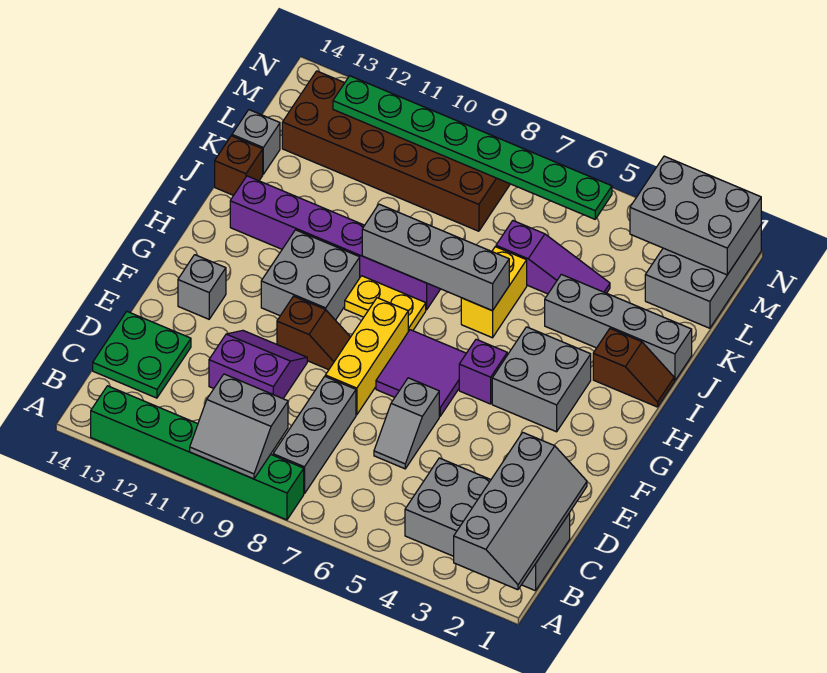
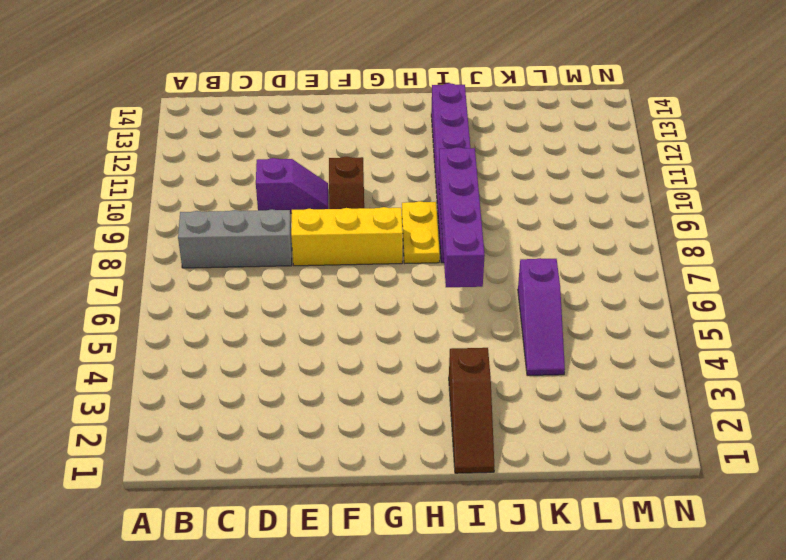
purple slope D10:E10 level 1 top D -> purple slope D10:E11 level 1 top D
brown slope I1:I3 level 1 top 3 -> brown slope I1:I2 level 1 top 2
purple brick I6:I9 level 2 -> grey brick I6:I9 level 2
none -> green brick A8:A13 level 1
none -> grey brick B1:C4 level 1
none -> green plate C13:D14 level 1

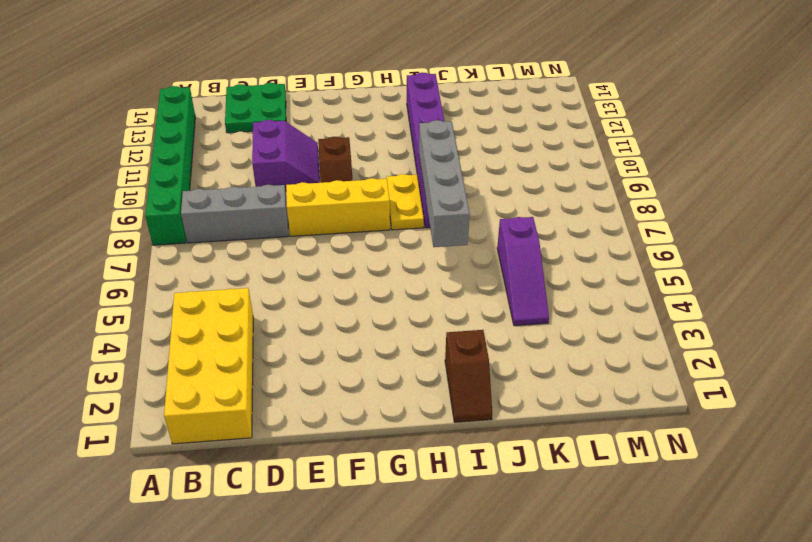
yellow brick B1:C4 level 1 -> grey brick B1:C4 level 1
none -> grey slope D6:E6 level 1 top E
none -> purple tile F6:G7 level 1
none -> grey brick F13 level 1

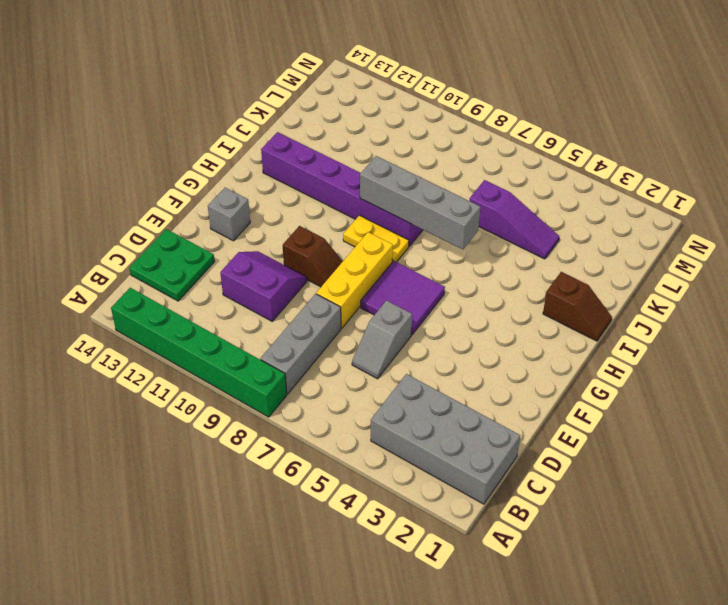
none -> grey brick G3:H4 level 1
none -> purple brick G5 level 1
none -> grey brick G10:H11 level 1

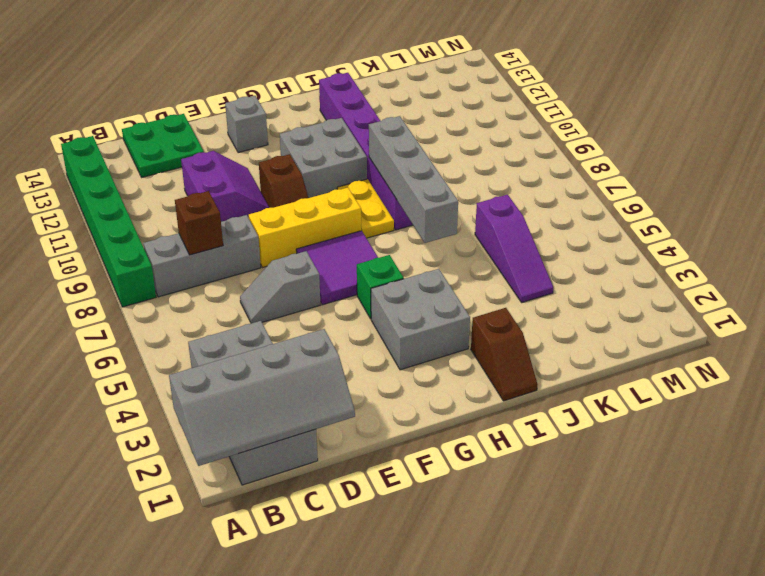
brown brick C8 level 2 -> brown brick J14 level 1
green brick G5 level 1 -> purple brick G5 level 1
none -> yellow brick I6:J6 level 1
none -> grey brick J1:J4 level 1
none -> grey brick K14 level 1

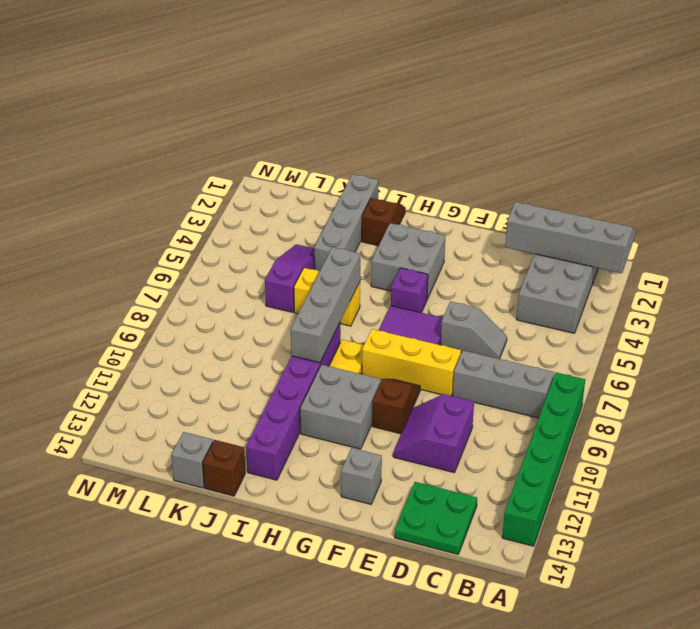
none -> grey brick L1:N2 level 1
none -> brown brick L8:M13 level 1
none -> grey slope A9:B10 level 2 top B

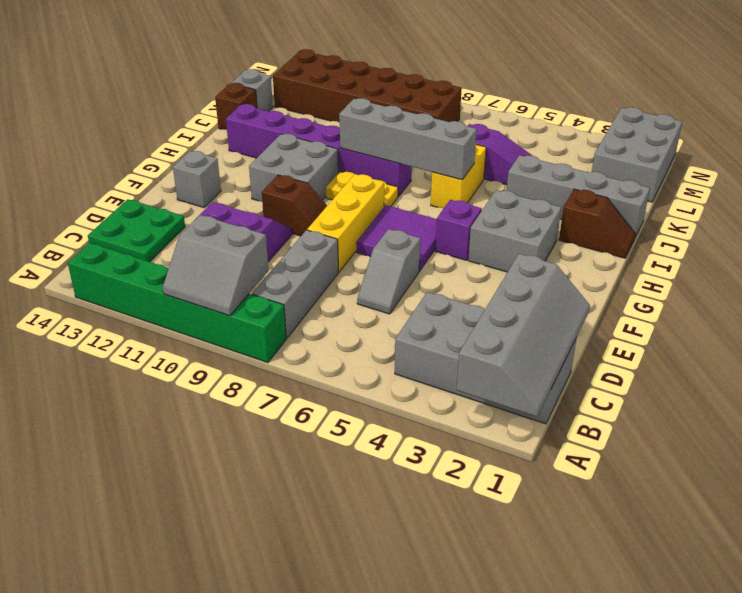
none -> grey brick M1:N3 level 2
none -> green plate M5:M12 level 2

